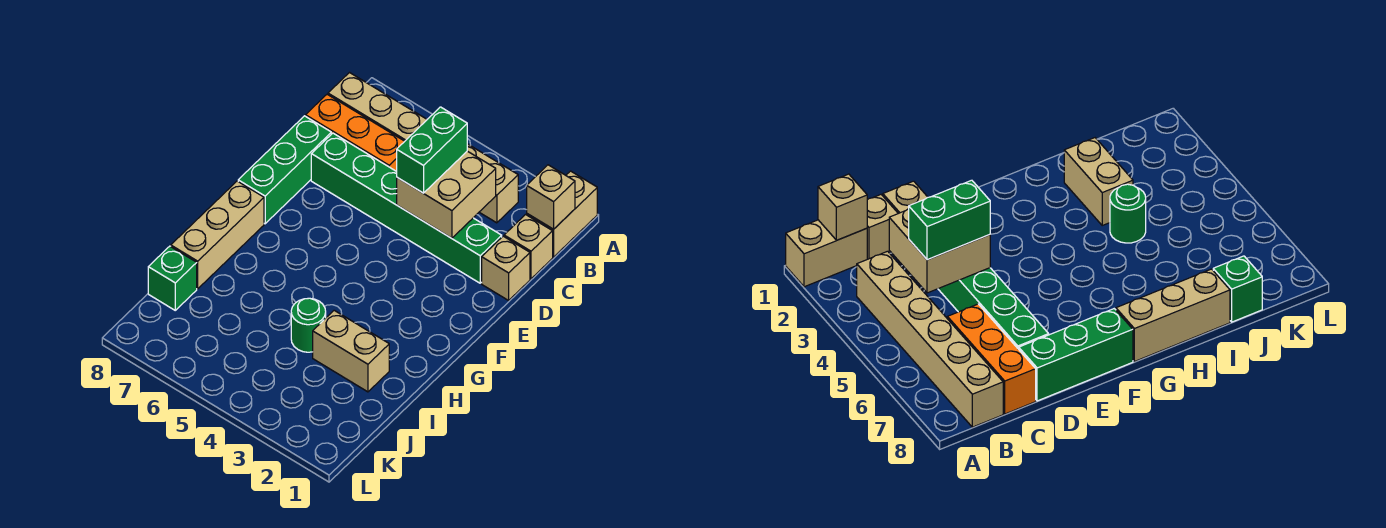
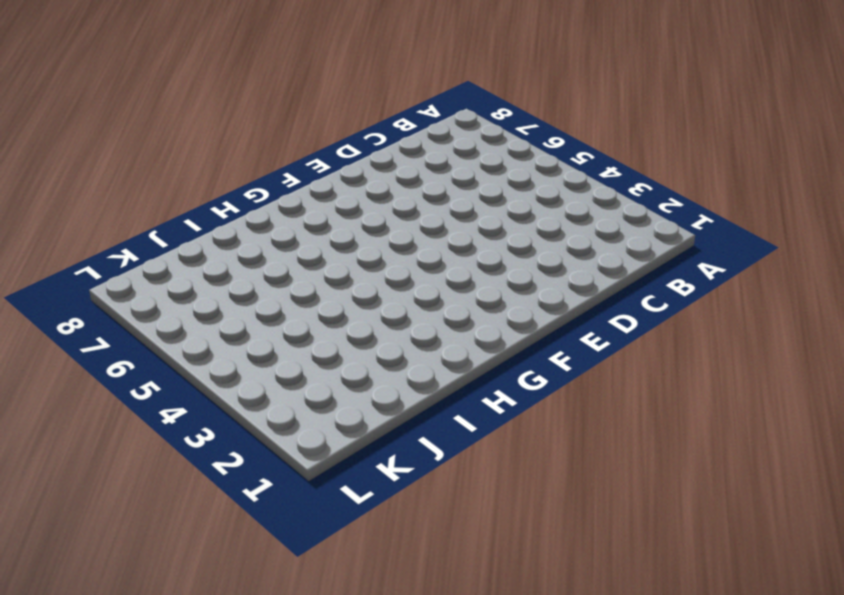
none -> tan brick A1:B1 level 1
none -> tan brick B3:B8 level 1
none -> tan brick C1 level 1

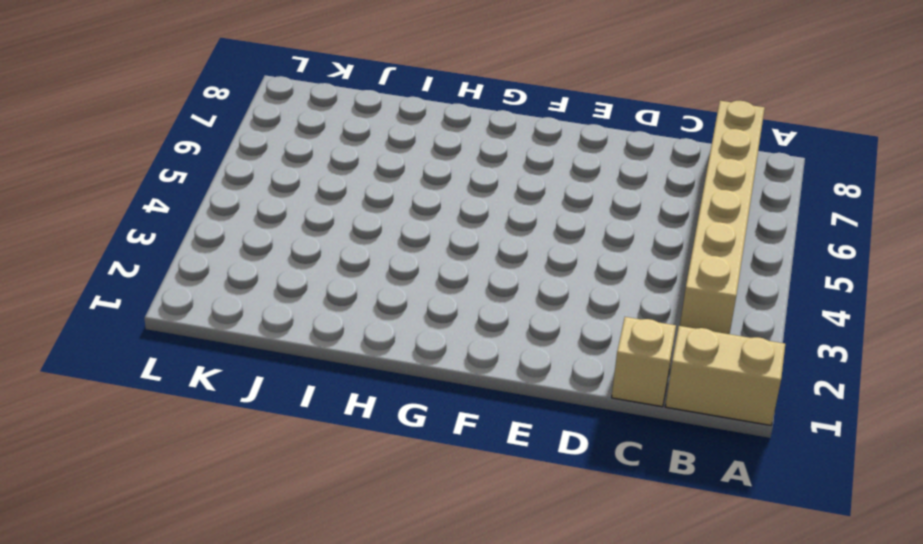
none -> orange brick C6:C8 level 1
none -> tan brick D1 level 1
none -> green brick D2:D7 level 1

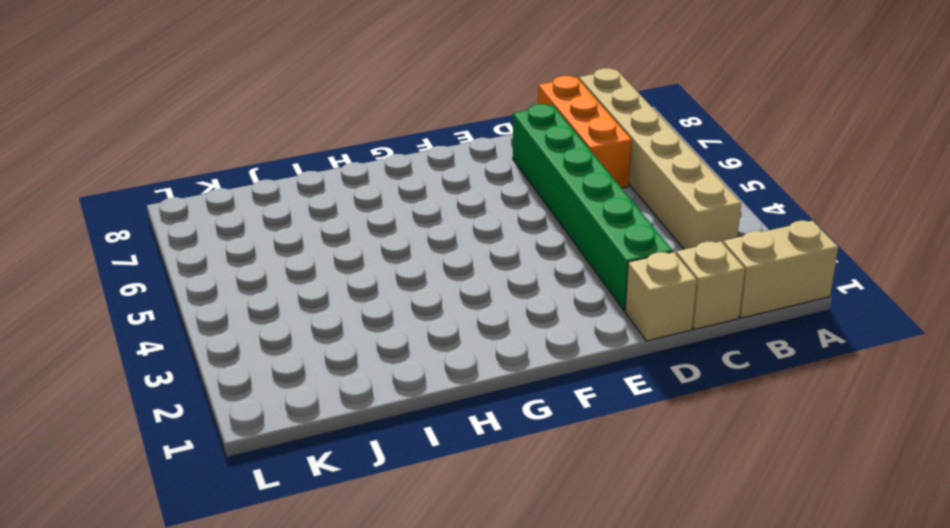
none -> green brick D8:F8 level 1
none -> tan brick G8:I8 level 1
none -> tan brick I2:I3 level 1

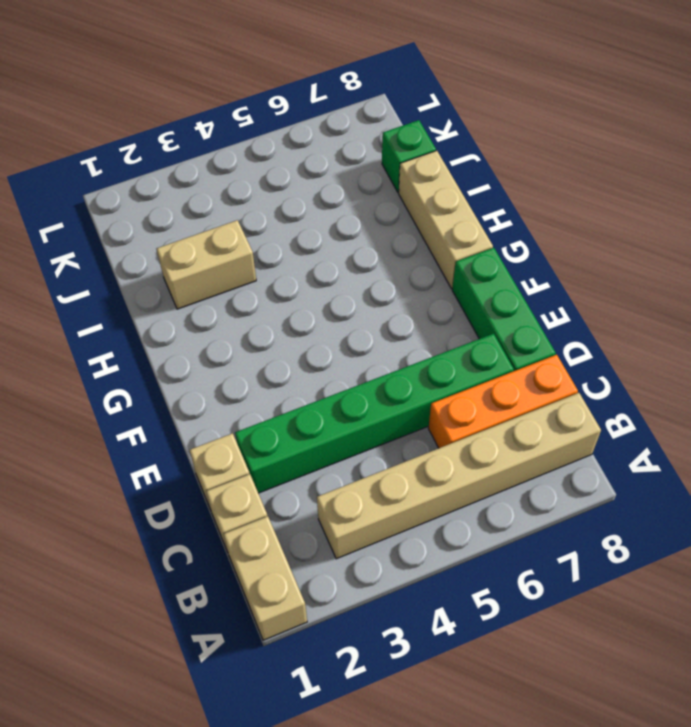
none -> green round brick I4 level 1
none -> tan brick B1 level 2
none -> tan brick C3:D4 level 2

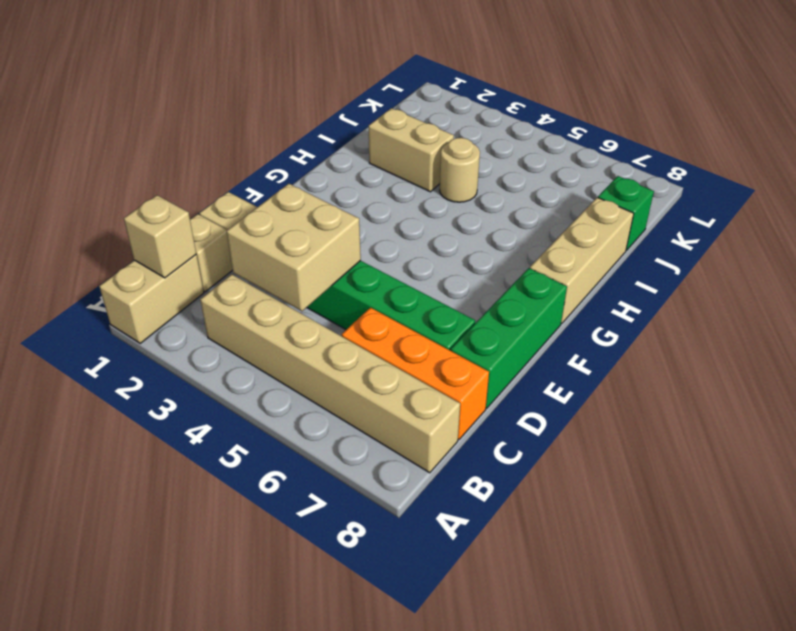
tan round brick I4 level 1 -> green round brick I4 level 1
none -> green brick C4:D4 level 3

